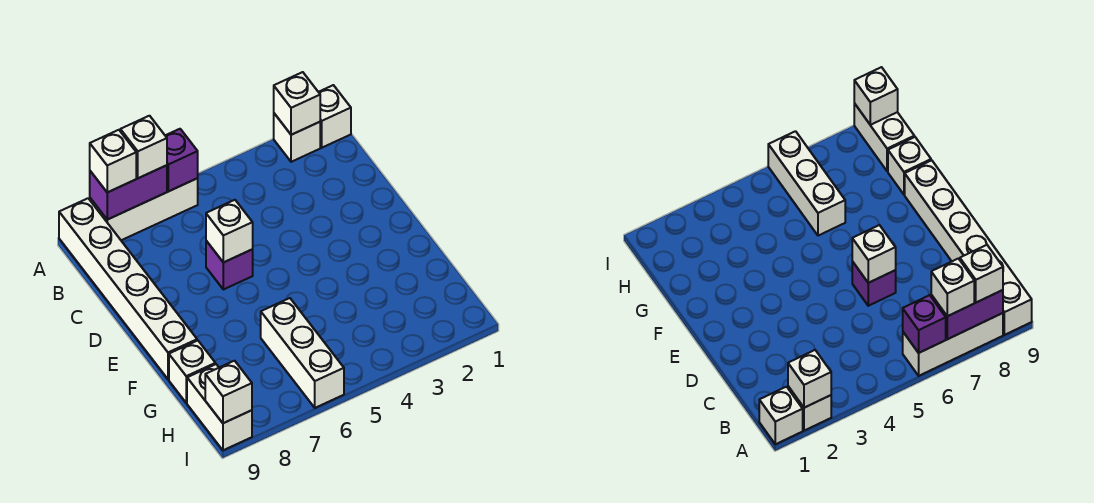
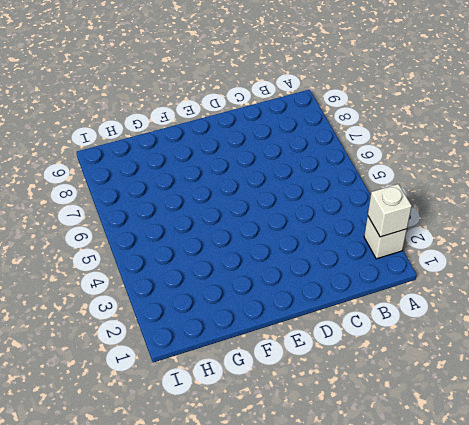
none -> white brick A1 level 1
none -> white brick A6:A8 level 1
none -> white brick A9:F9 level 1

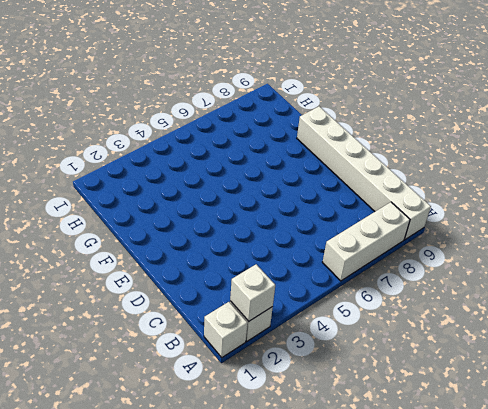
none -> purple brick D6 level 1
none -> white brick G6:I6 level 1
none -> white brick G9 level 1

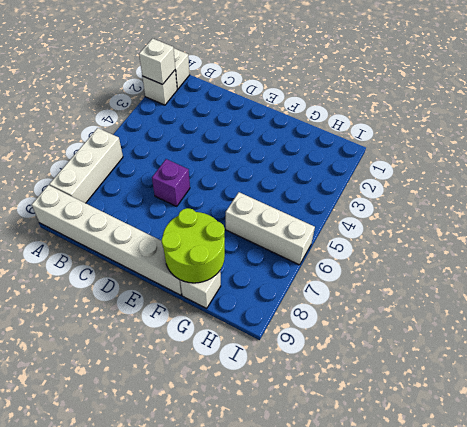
lime round brick F8:G9 level 2 -> none
none -> white brick H9:I9 level 1
none -> purple brick A6 level 2
none -> purple brick A7:A8 level 2

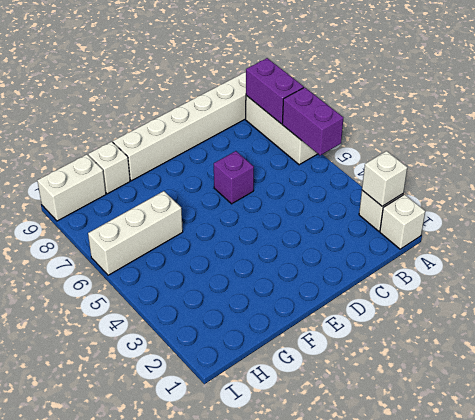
purple brick A5:A6 level 2 -> purple brick A6 level 2
none -> white brick D6 level 2
none -> white brick I9 level 2
none -> white brick A7 level 3

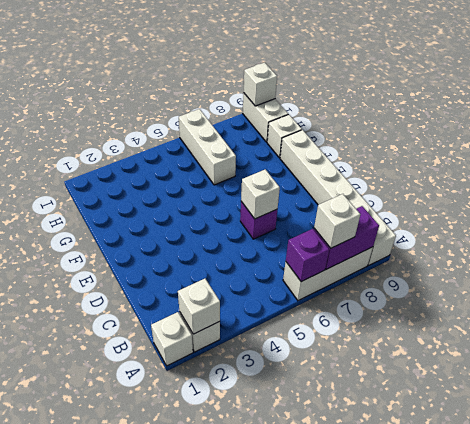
none -> white brick A8 level 3

